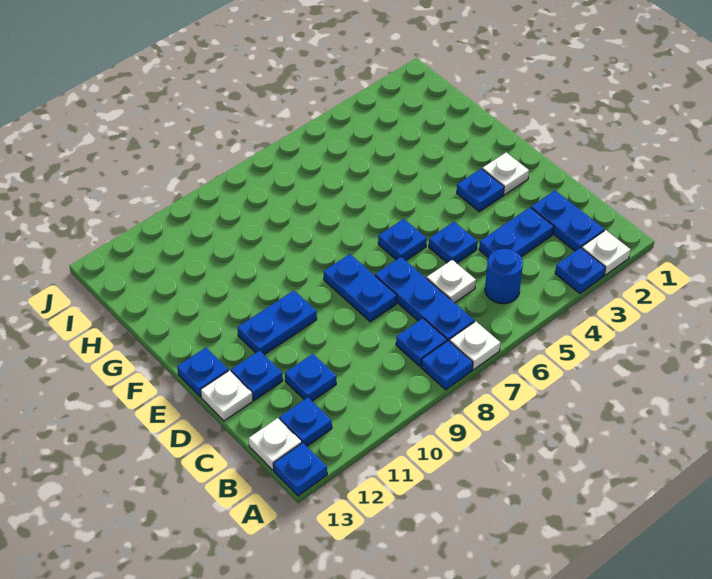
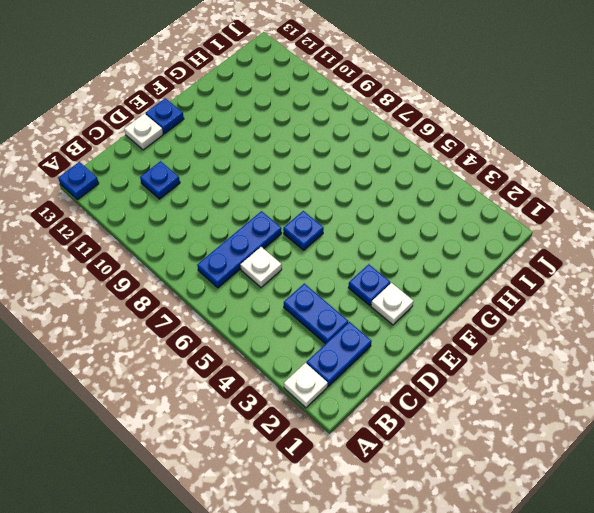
none -> blue plate A3 level 1
none -> white plate A7 level 1
none -> blue plate A8 level 1

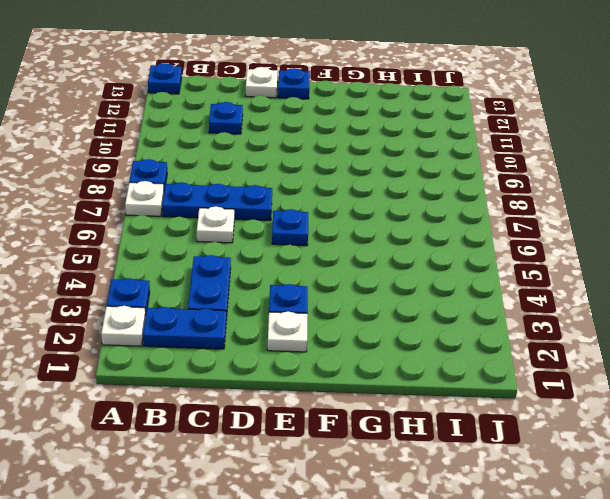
none -> blue round brick B5 level 1
none -> blue plate B8 level 1
none -> blue plate B12 level 1

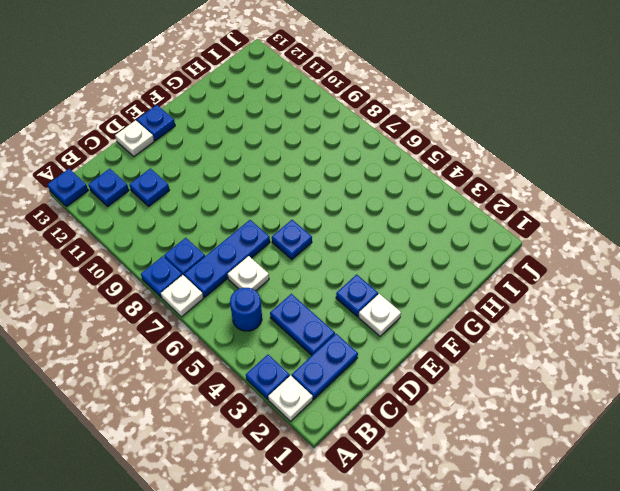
none -> white plate B13 level 1
none -> blue plate D5 level 1
none -> blue plate D8:E8 level 1

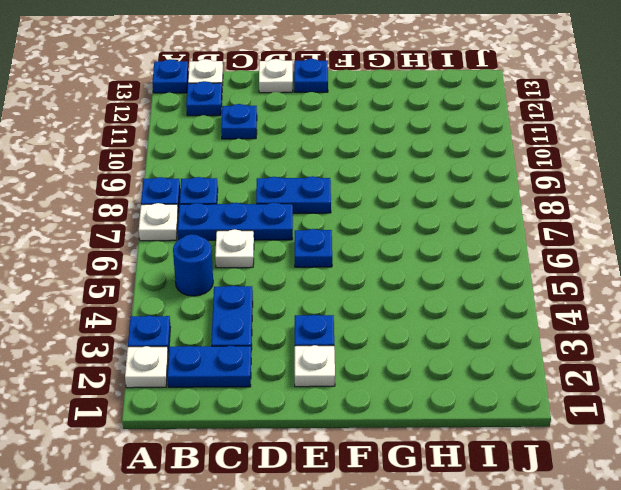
none -> blue plate D5 level 1
none -> blue plate D12 level 1
none -> blue plate E10:E11 level 1

